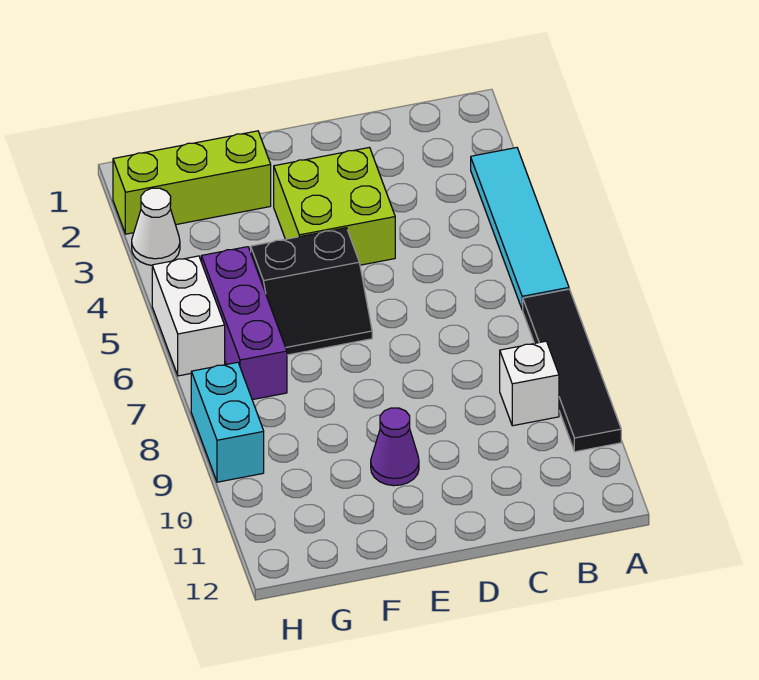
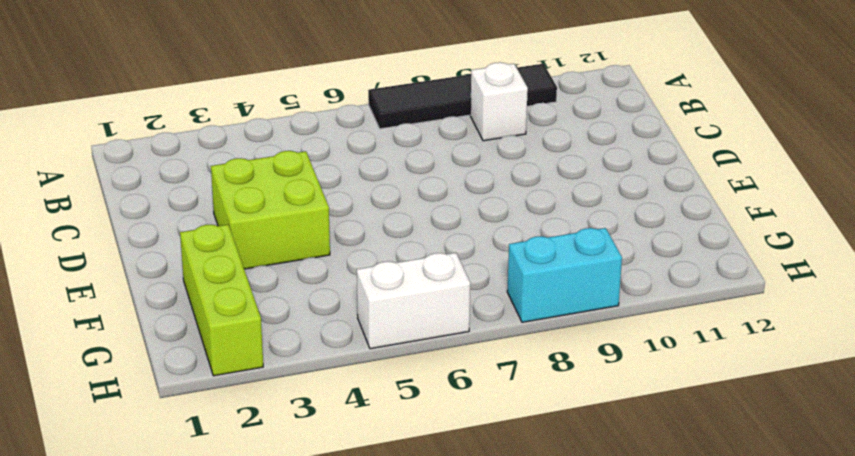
none -> cyan tile A3:A6 level 1
none -> black slope E5:F6 level 1 top 5

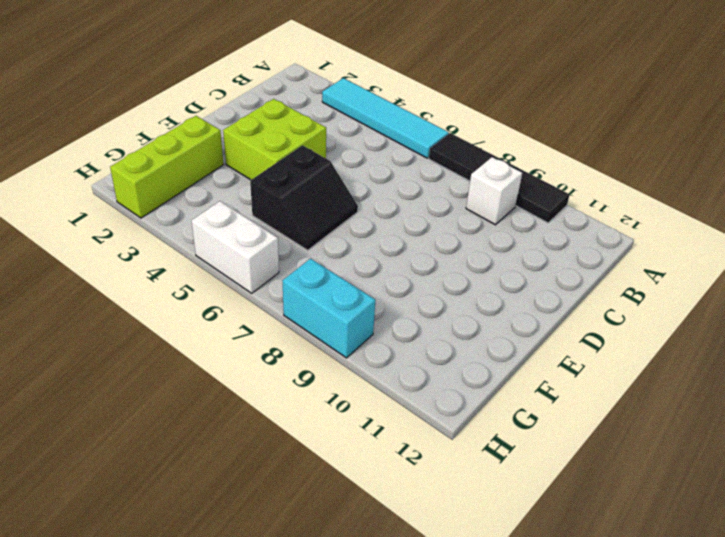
none -> purple cone E10 level 1
none -> purple brick G5:G7 level 1

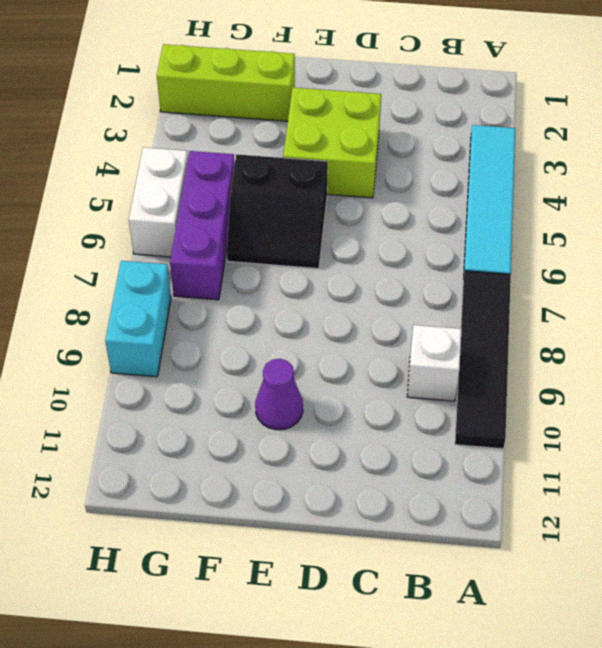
none -> white cone H3 level 1

